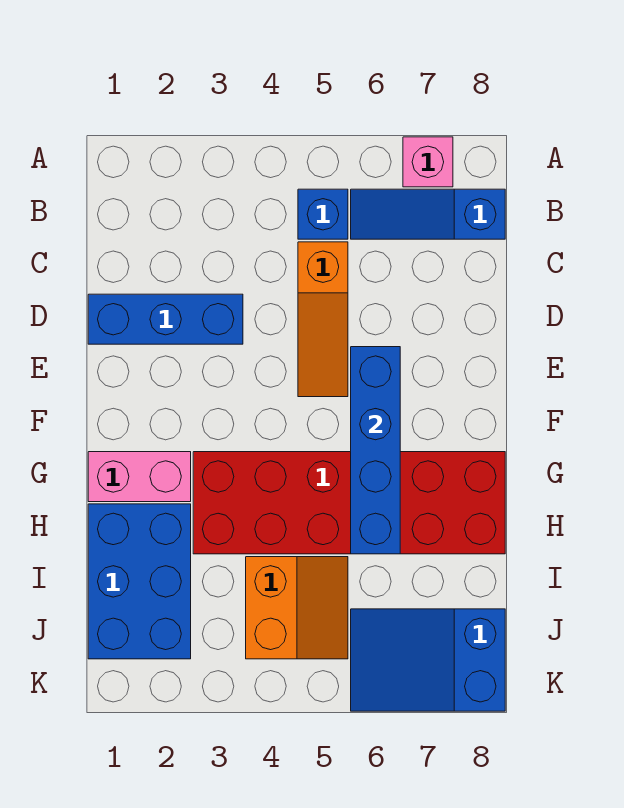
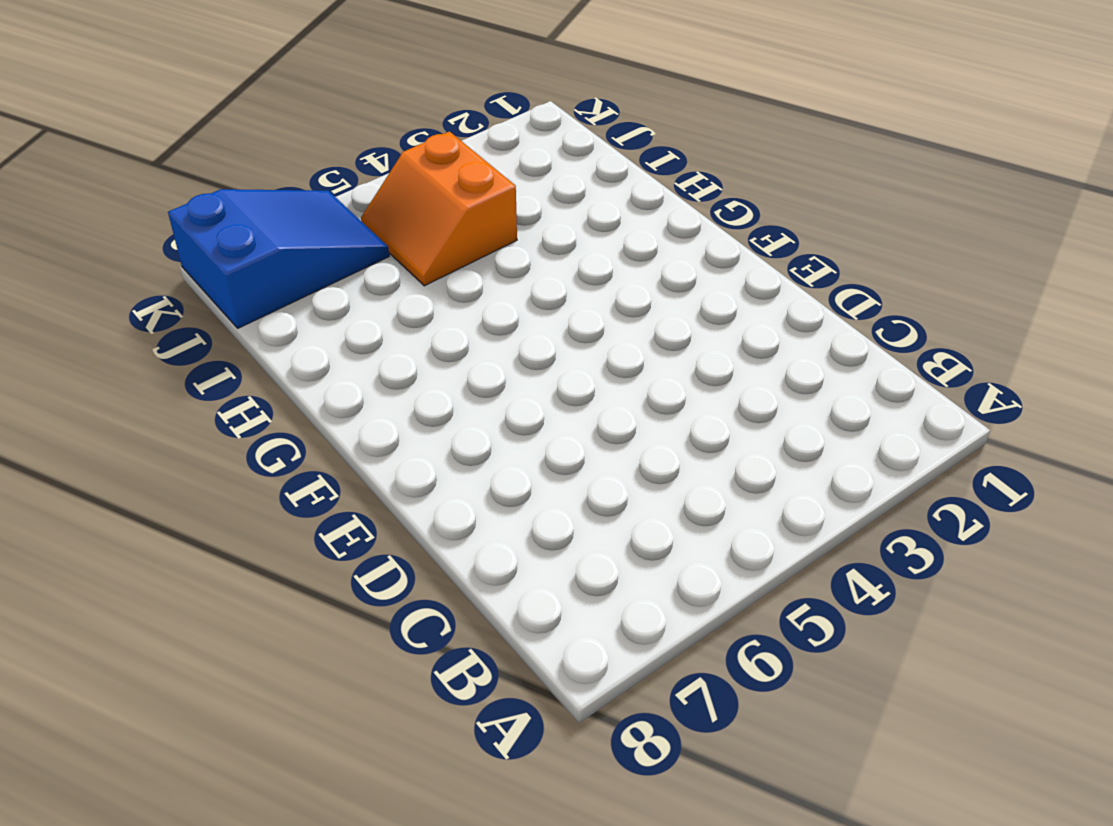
none -> pink brick A7 level 1
none -> blue brick B5 level 1

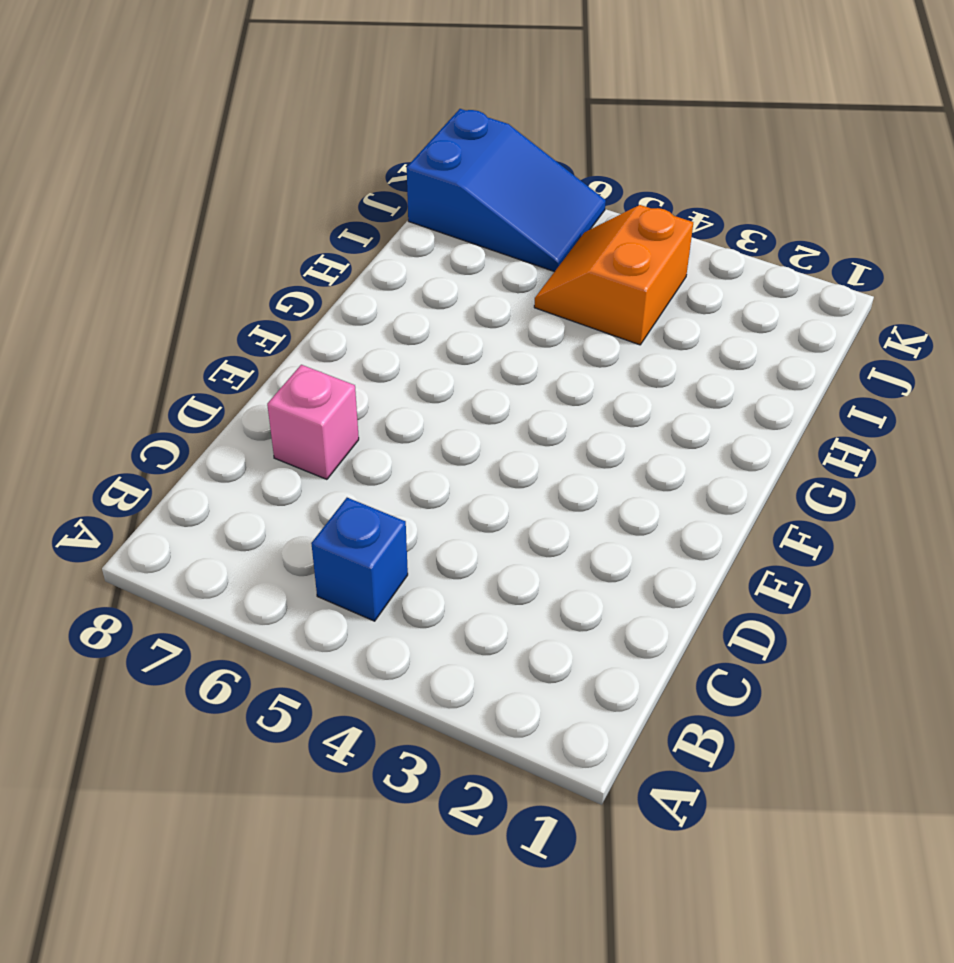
pink brick D7 level 1 -> pink brick A7 level 1
none -> blue slope B6:B8 level 1 top 8
none -> orange slope C5:E5 level 1 top C

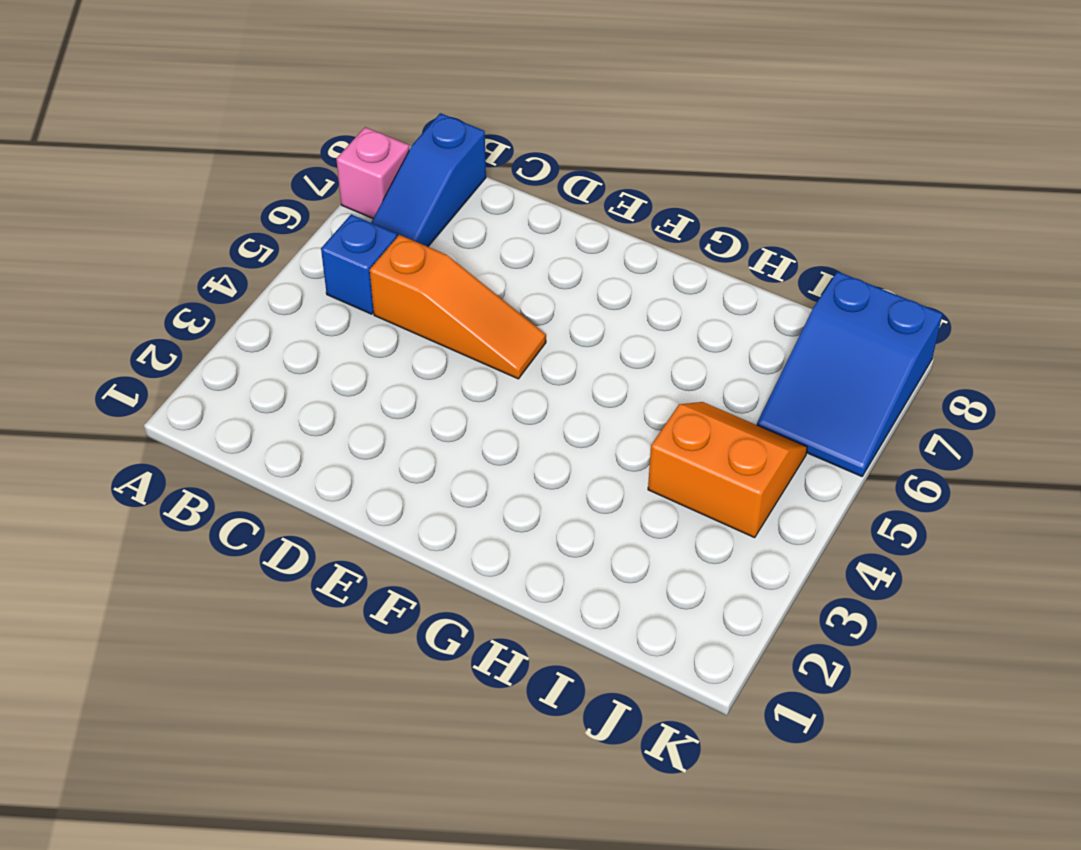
none -> blue brick D1:D3 level 1
none -> pink brick G1:G2 level 1

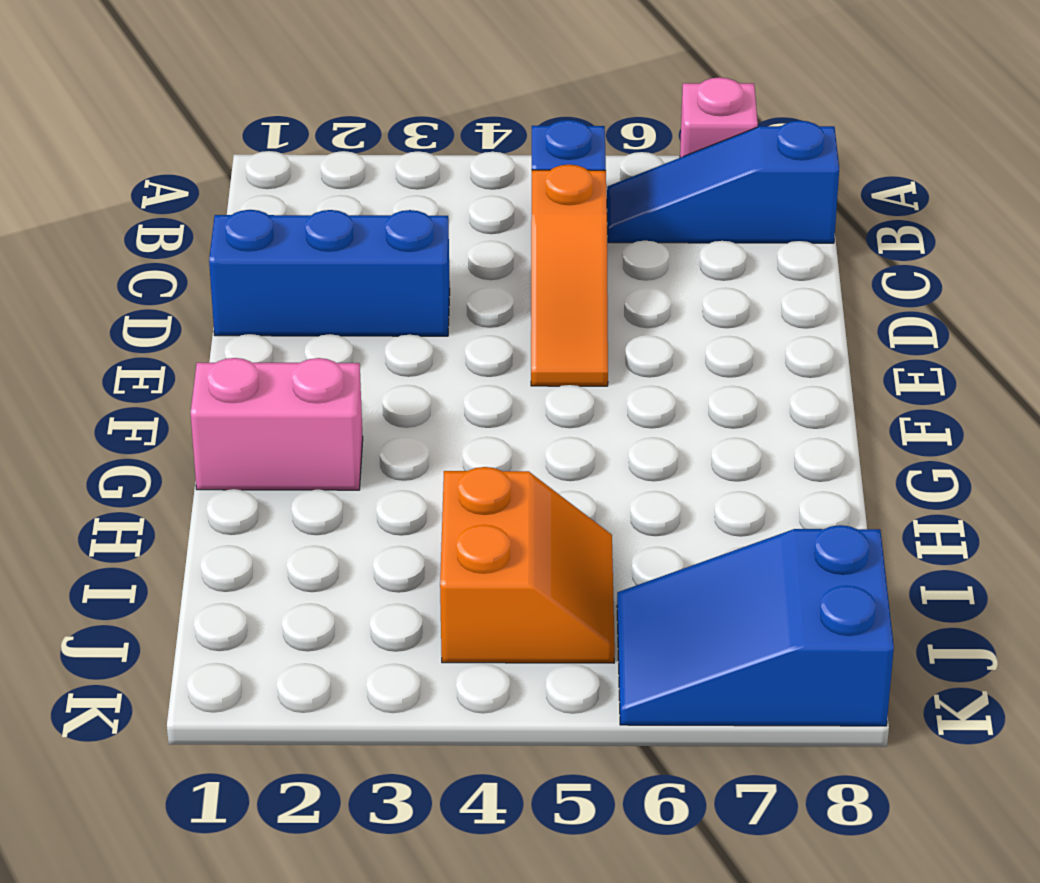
none -> red brick G3:H8 level 1
none -> blue brick H1:J2 level 1

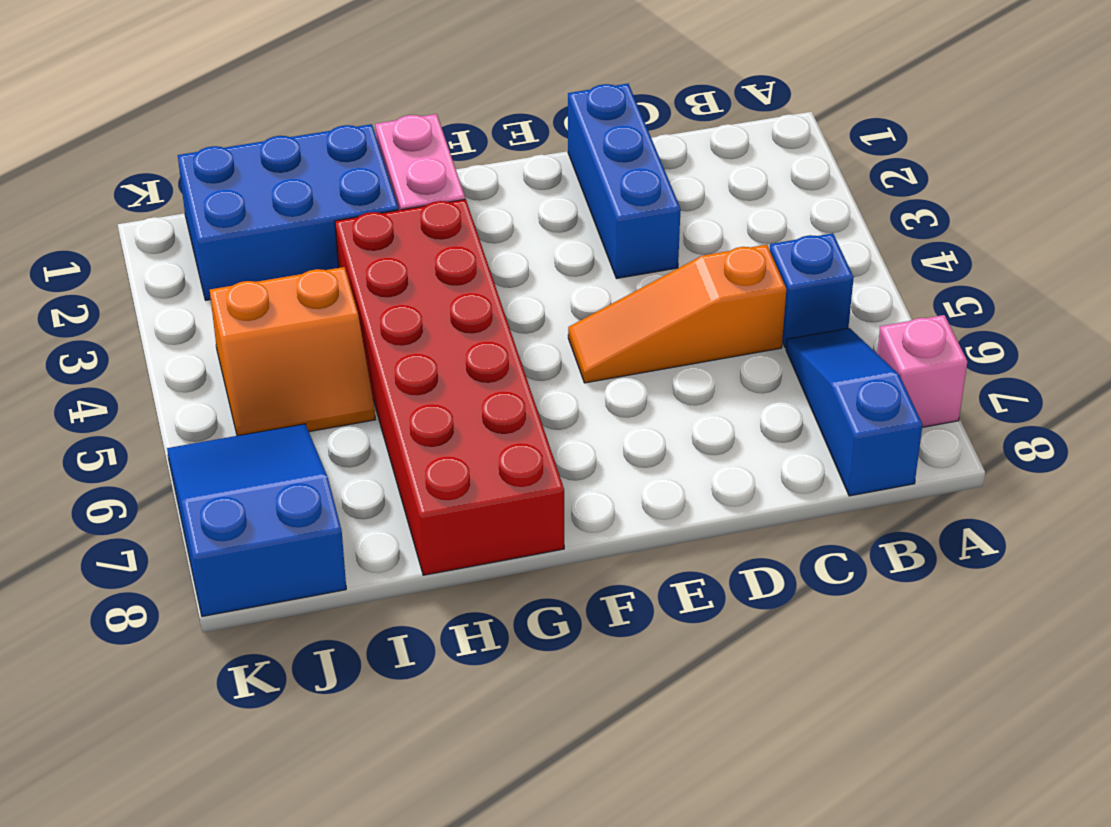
none -> blue brick E6:H6 level 2

